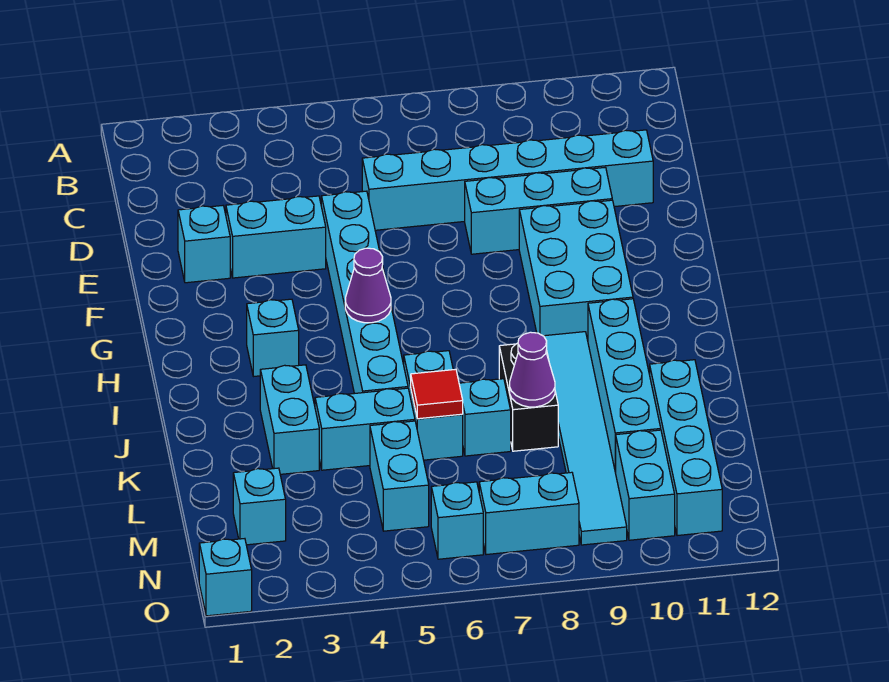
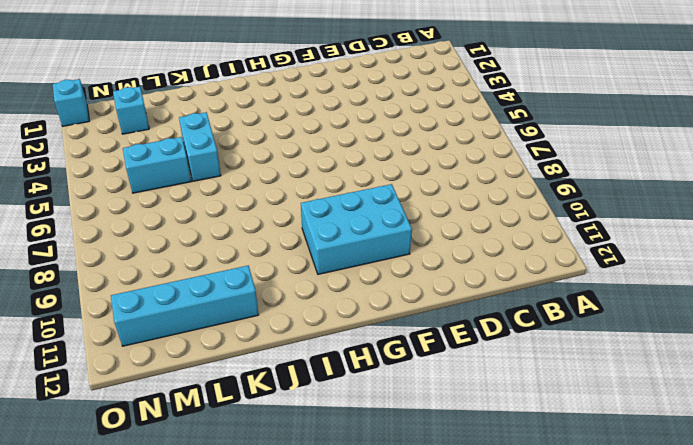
none -> cyan brick D6:D11 level 1
none -> cyan brick E2 level 1
none -> cyan brick E3:E4 level 1

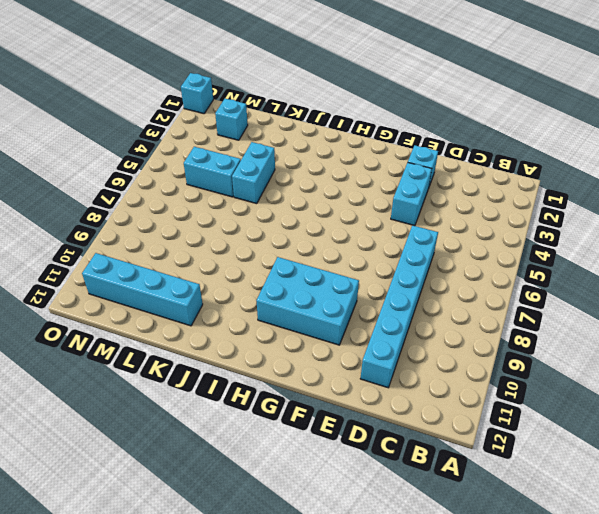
none -> cyan brick E5:J5 level 1
none -> cyan brick E8:E10 level 1
none -> cyan brick H3 level 1

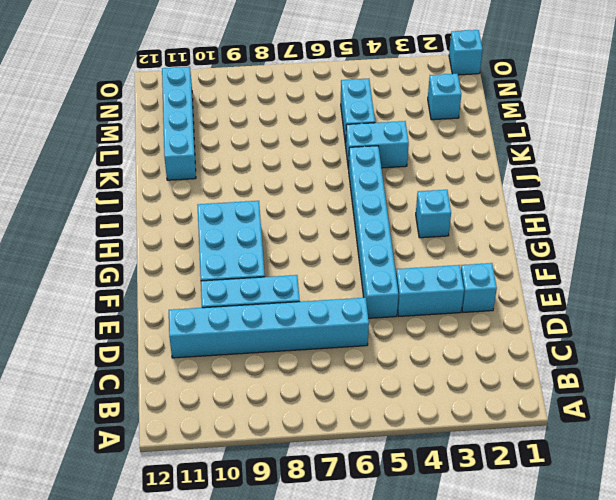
none -> cyan tile I9:N9 level 1
none -> cyan brick I10:L10 level 1
none -> cyan brick J3:K3 level 1

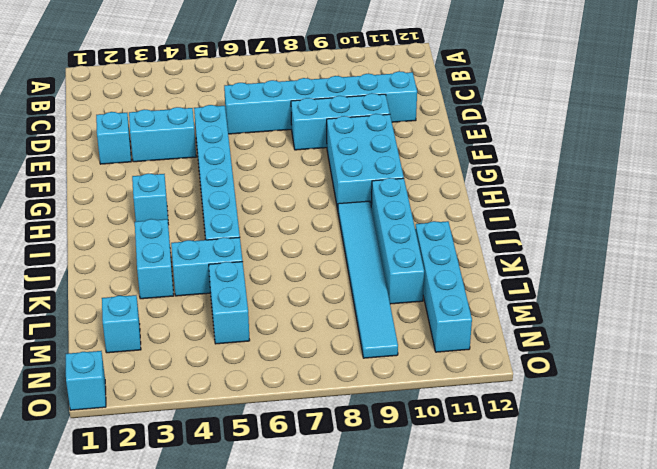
none -> cyan brick J6:K6 level 1
none -> black brick J8:K8 level 1
none -> cyan brick K7 level 1

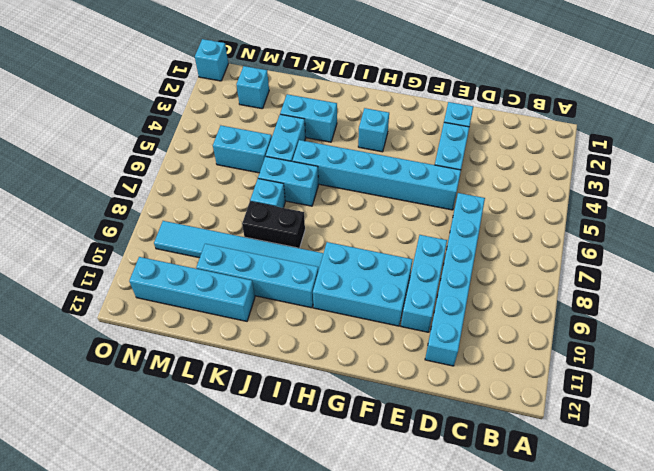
none -> cyan brick M10:N10 level 1
none -> cyan brick N6 level 1
none -> cyan brick N7:N8 level 1

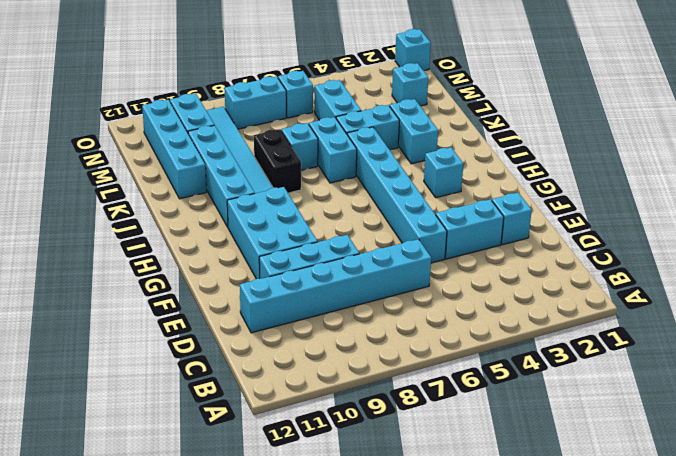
none -> purple cone H5 level 2
none -> red tile K6 level 2
none -> purple cone K8 level 2

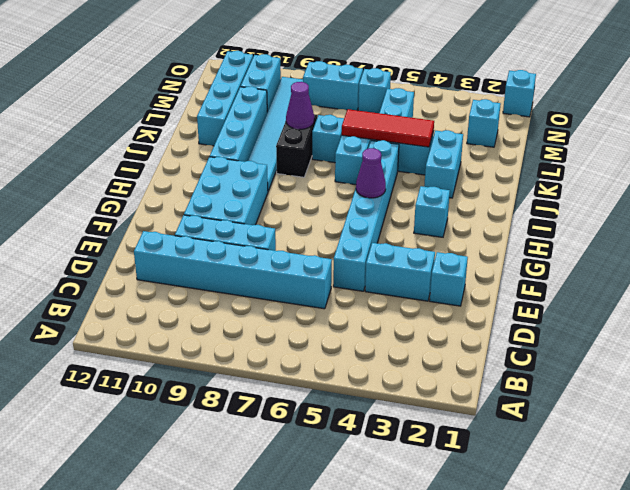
red tile K4:K6 level 2 -> red tile K6 level 2

